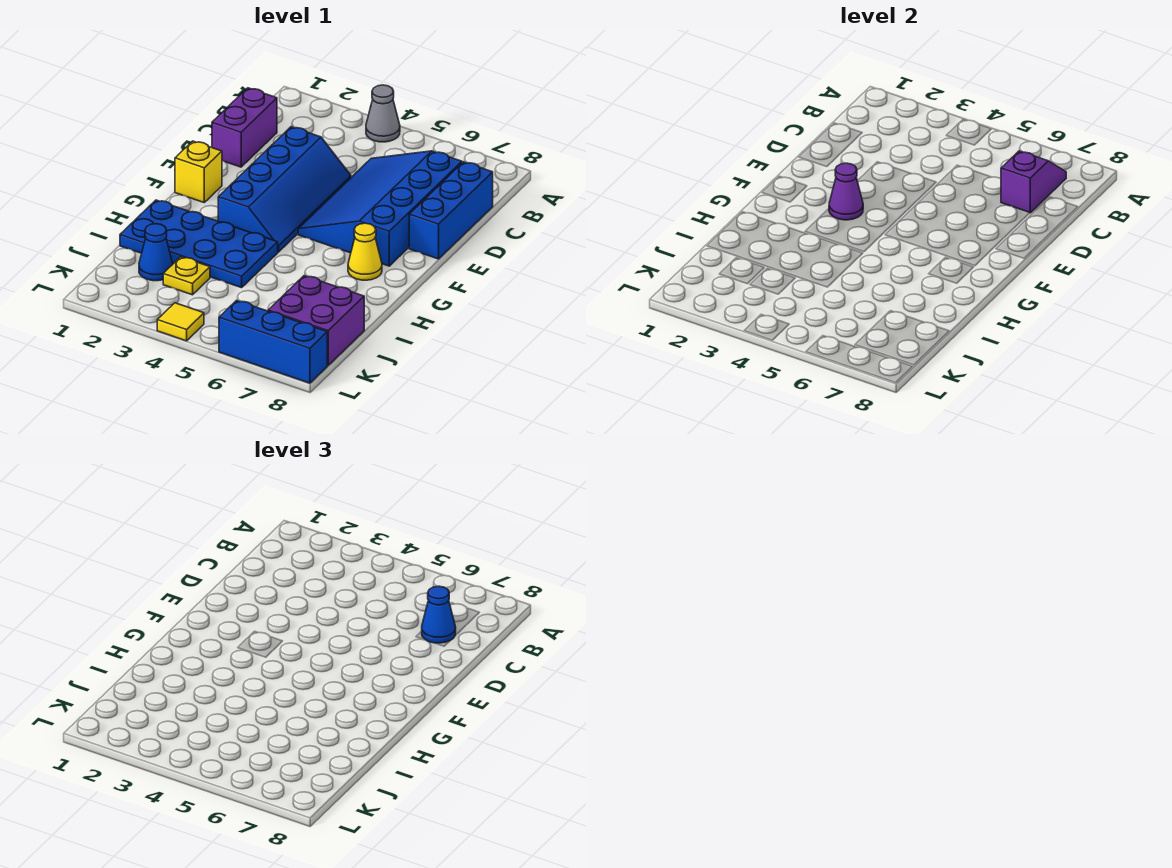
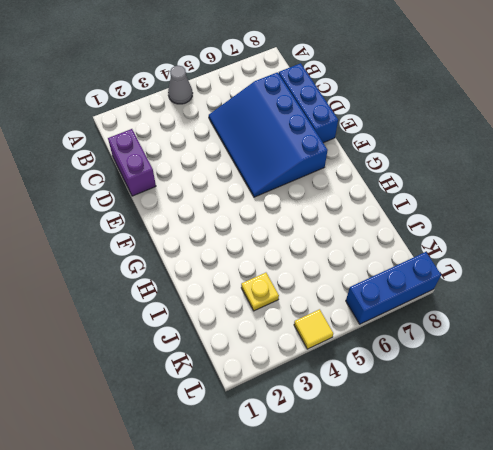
none -> blue slope D3:G4 level 1 top 3
none -> yellow brick F1 level 1
none -> yellow cone G7 level 1

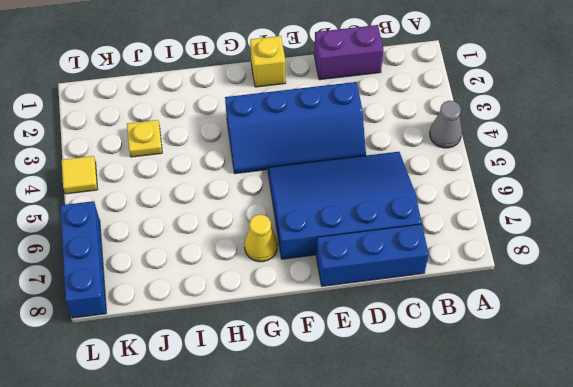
none -> blue plate H1:I4 level 1
none -> blue cone J2 level 1
none -> purple brick J7:K8 level 1

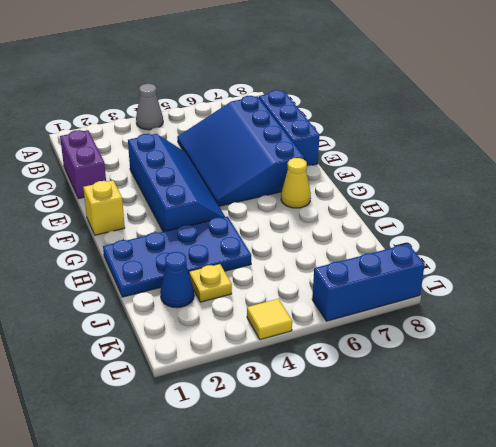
none -> purple brick J7:K8 level 1
none -> purple slope B7:C7 level 2 top C
none -> purple cone F3 level 2

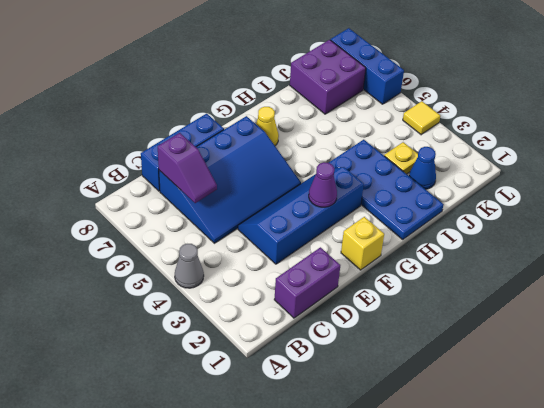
purple slope C6:C7 level 2 top 7 -> purple slope B7:C7 level 2 top C
none -> blue cone C7 level 3

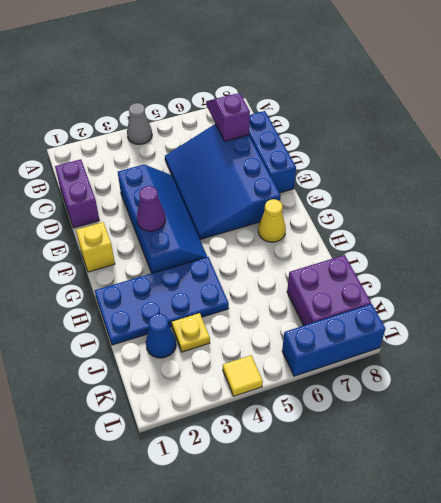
none -> blue cone C7 level 3

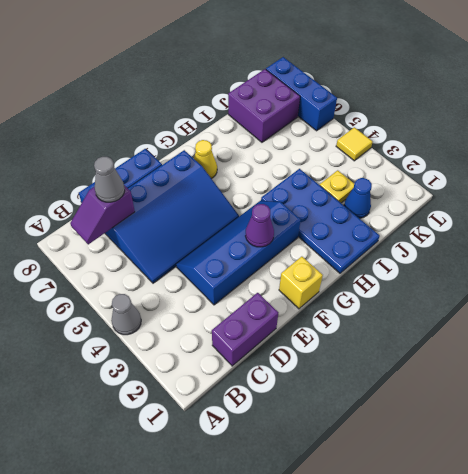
grey cone C7 level 3 -> blue cone C7 level 3

